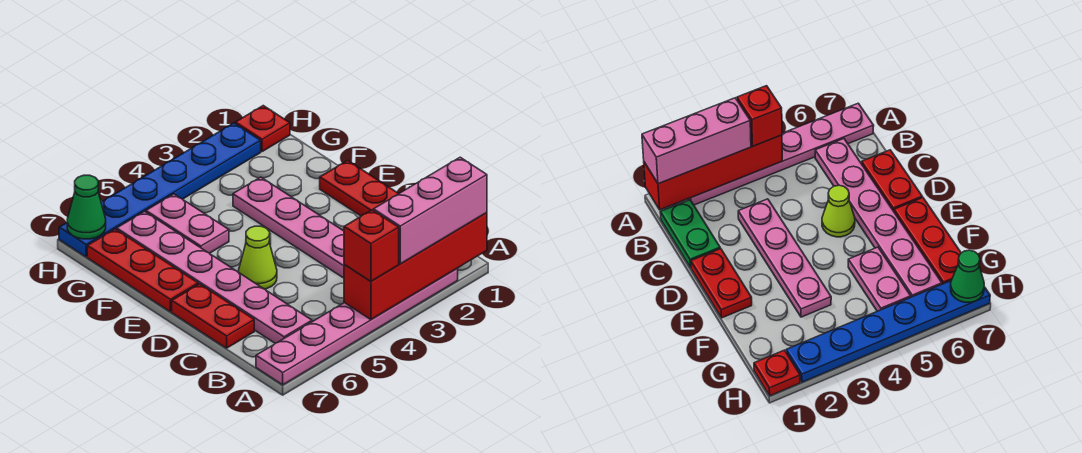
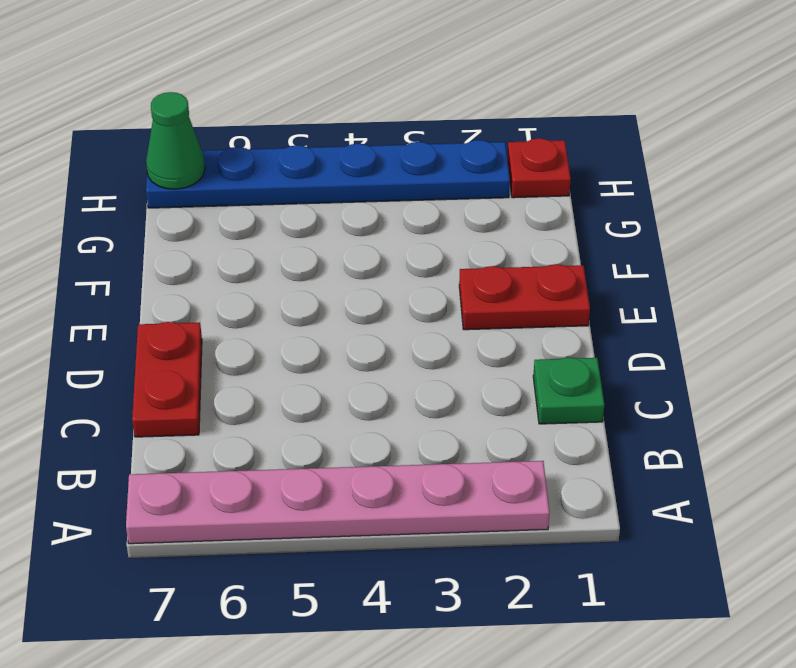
green plate C1 level 1 -> green plate B1:C1 level 1
red plate E1:E2 level 1 -> red plate D1:E1 level 1
none -> pink plate B6:G6 level 1
none -> pink plate C3:F3 level 1
none -> lime cone D5 level 1

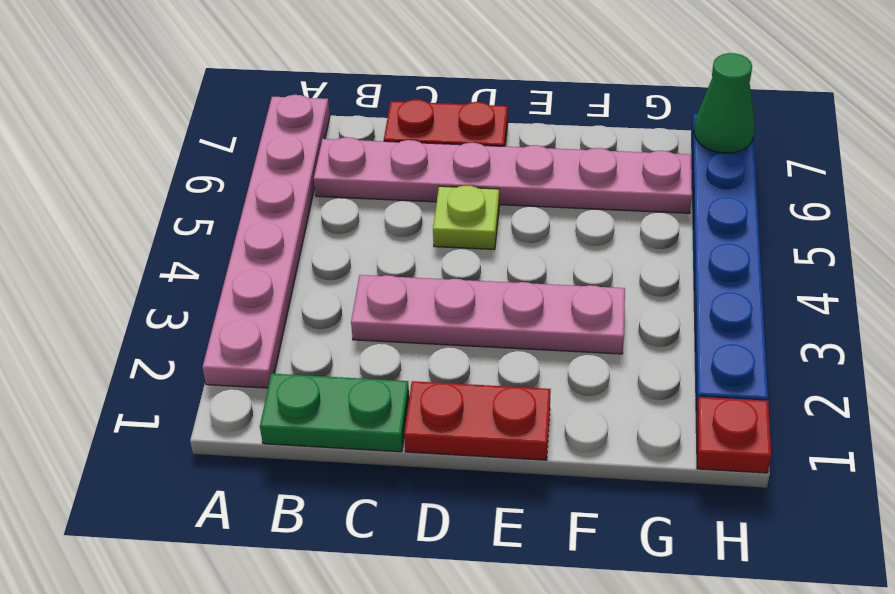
lime plate D5 level 1 -> lime cone D5 level 1
none -> red plate E7:G7 level 1
none -> pink plate F5:G5 level 1
none -> red brick A1:A4 level 2

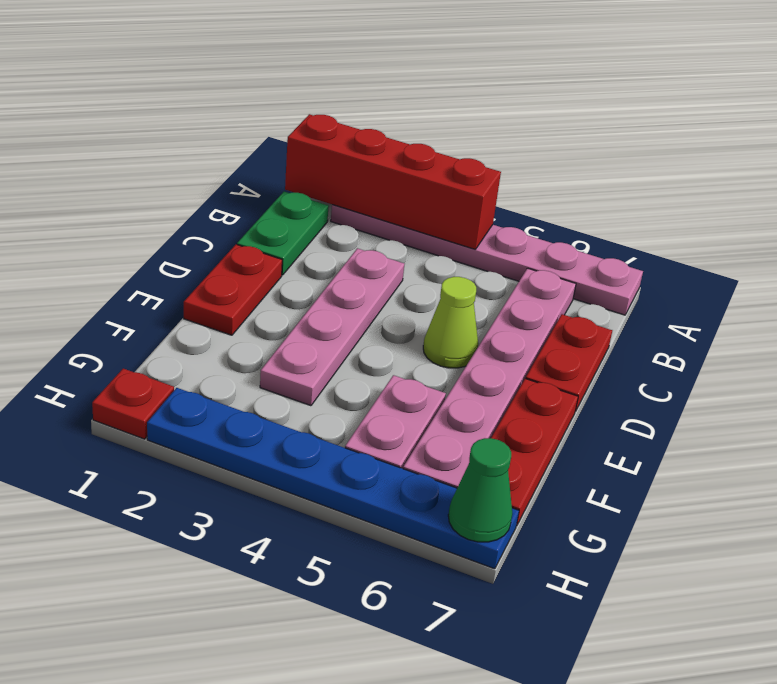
none -> pink brick A1:A3 level 3
none -> red brick A4 level 3

